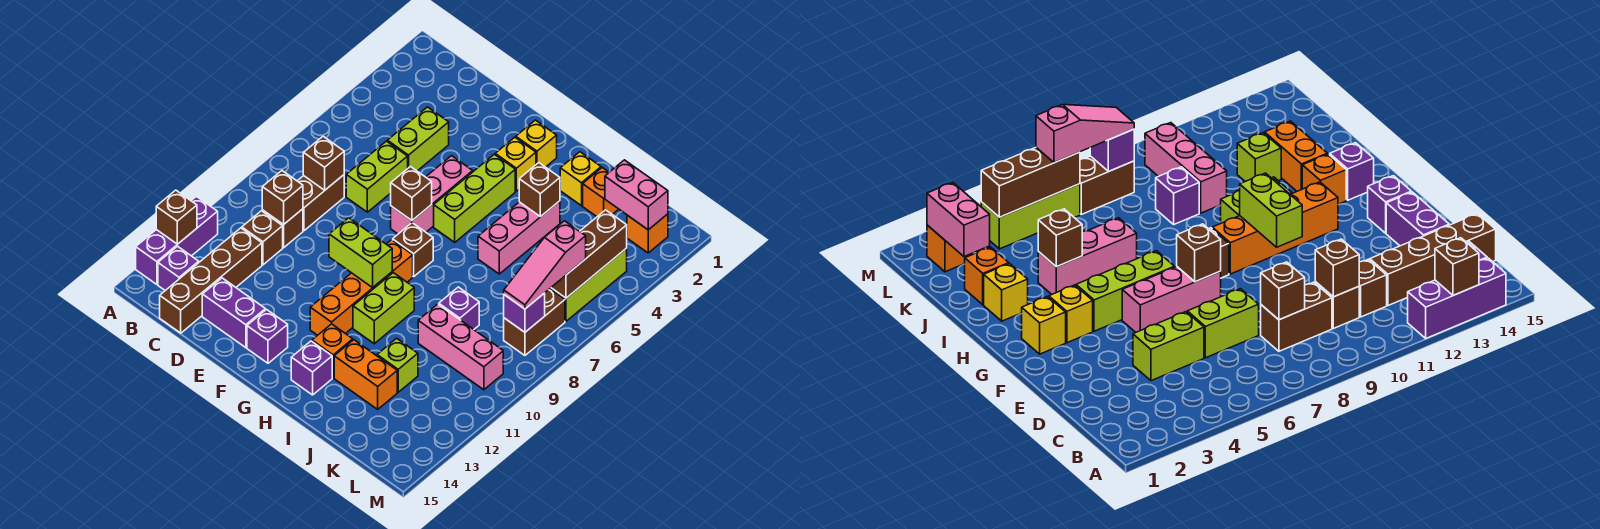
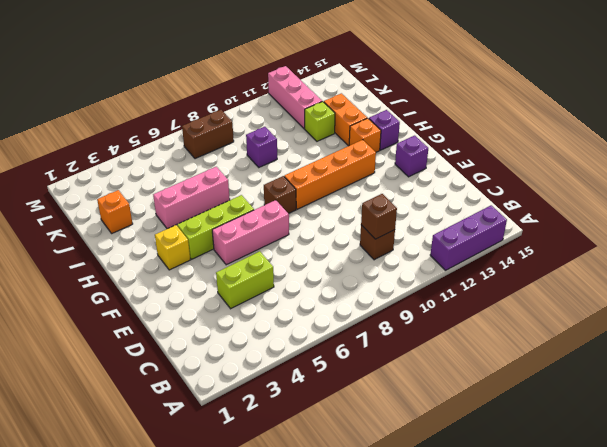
pink brick K12:M12 level 1 -> pink brick J10:L10 level 1
none -> purple brick B14 level 1
none -> brown brick C8:C9 level 1
none -> brown brick C11 level 1
none -> brown brick C12:C15 level 1

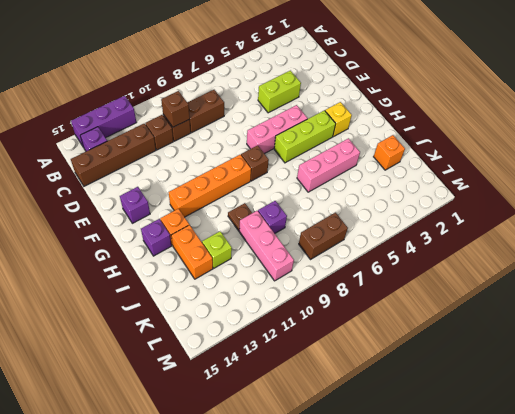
brown plate I10 level 1 -> none
none -> lime brick D6:D7 level 1
none -> purple brick D14:E14 level 1
none -> yellow brick G2 level 1
none -> lime brick H10:H11 level 1

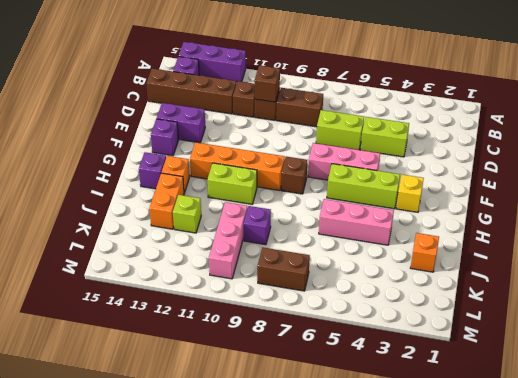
purple brick E13:E14 level 1 -> purple brick D14:E14 level 1
none -> yellow brick G2 level 1
none -> yellow brick I2 level 1
none -> orange brick L2 level 1
none -> lime brick L4:L6 level 1

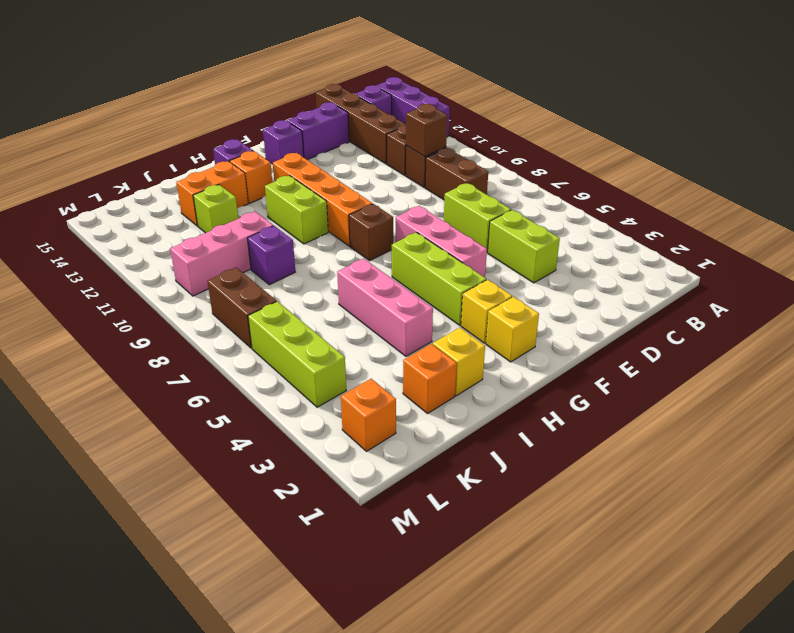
none -> brown brick A13 level 2
none -> brown brick C8 level 2
none -> brown brick F7 level 2
none -> lime brick F10:G10 level 2

